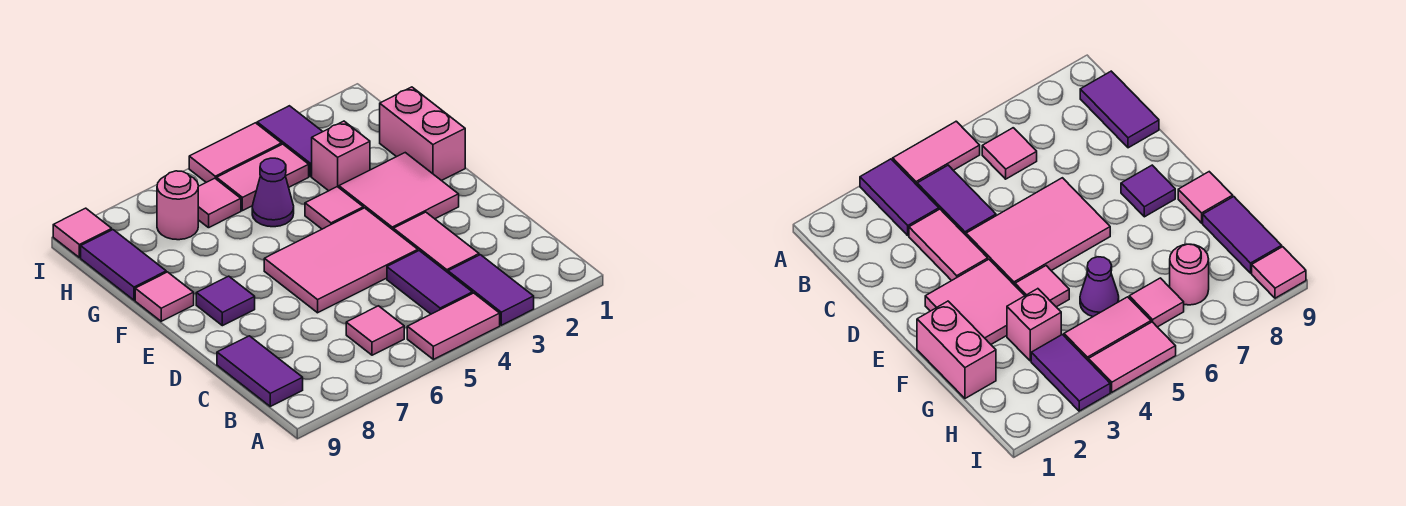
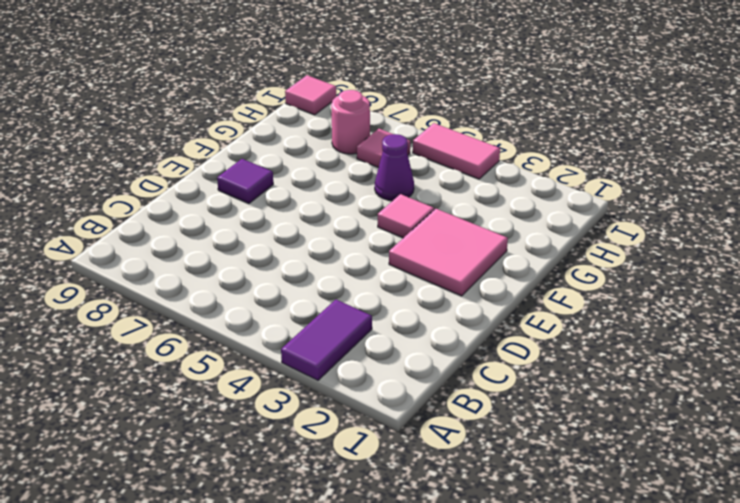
none -> pink tile A4:A5 level 1
none -> purple tile B4:C4 level 1
none -> pink tile B6 level 1

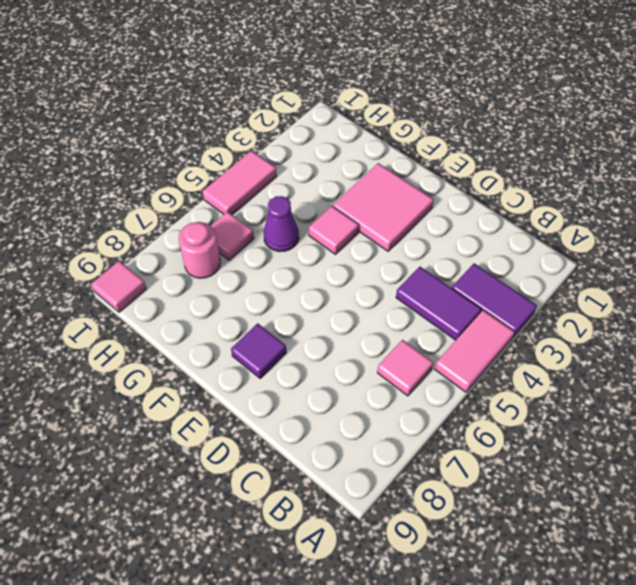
none -> purple tile B9:C9 level 1
none -> pink tile C3:D3 level 1
none -> pink tile D4:E6 level 1

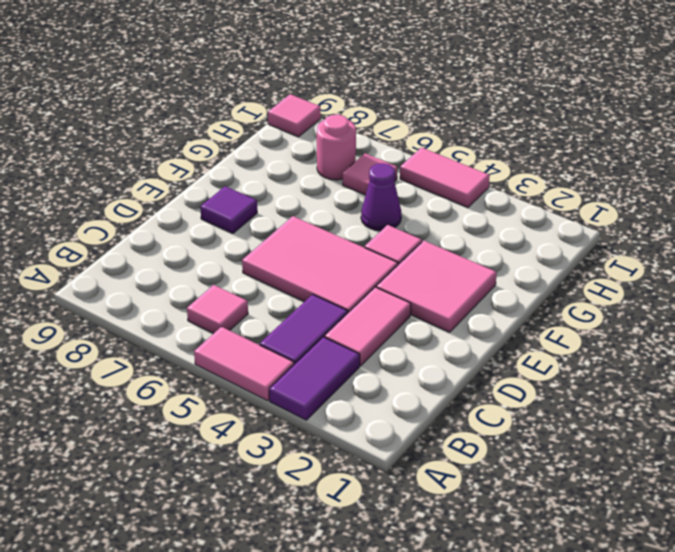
none -> purple tile B9:C9 level 1
none -> pink brick F1:G1 level 1
none -> pink tile F9 level 1

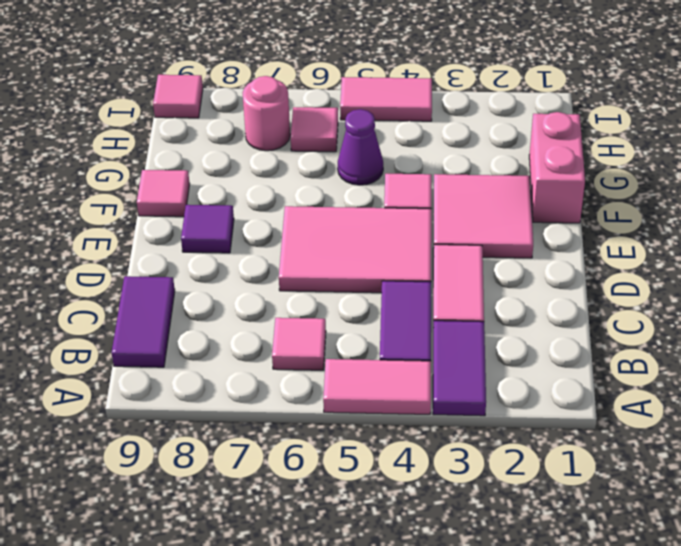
none -> pink brick G3 level 1
none -> purple tile G9:H9 level 1
none -> purple tile H3:I3 level 1

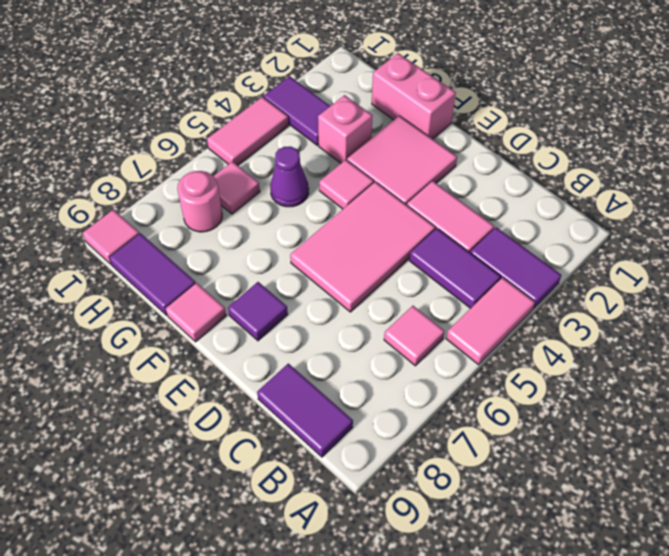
none -> pink tile H4:H5 level 1

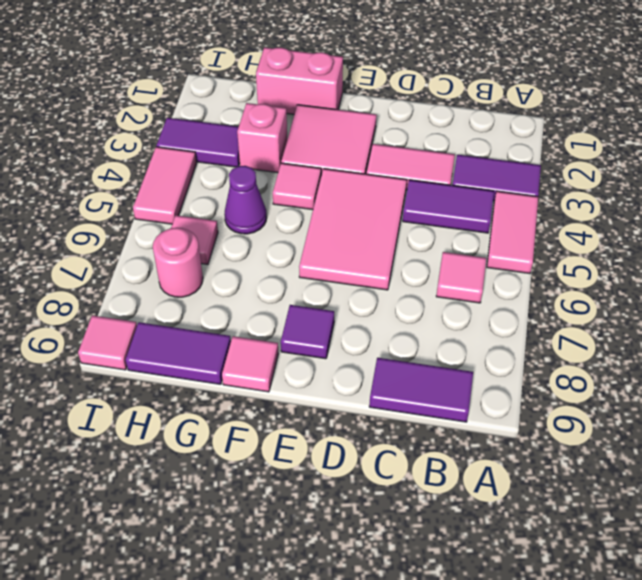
none -> pink tile H4:H5 level 1

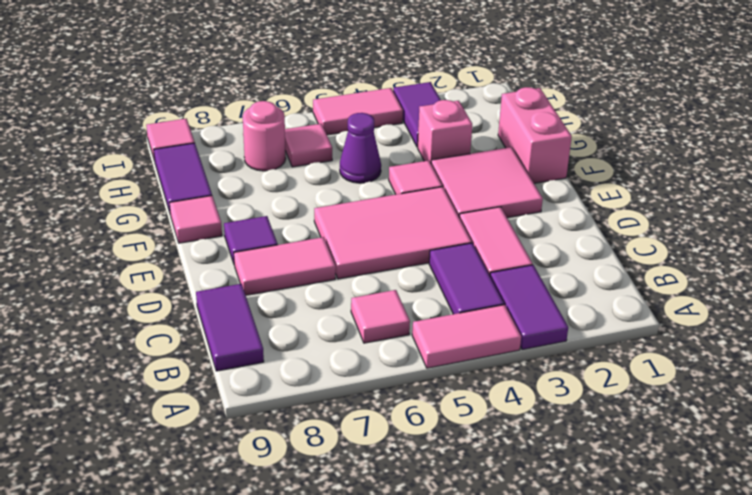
pink tile D7:D8 level 1 -> pink tile H4:H5 level 1

